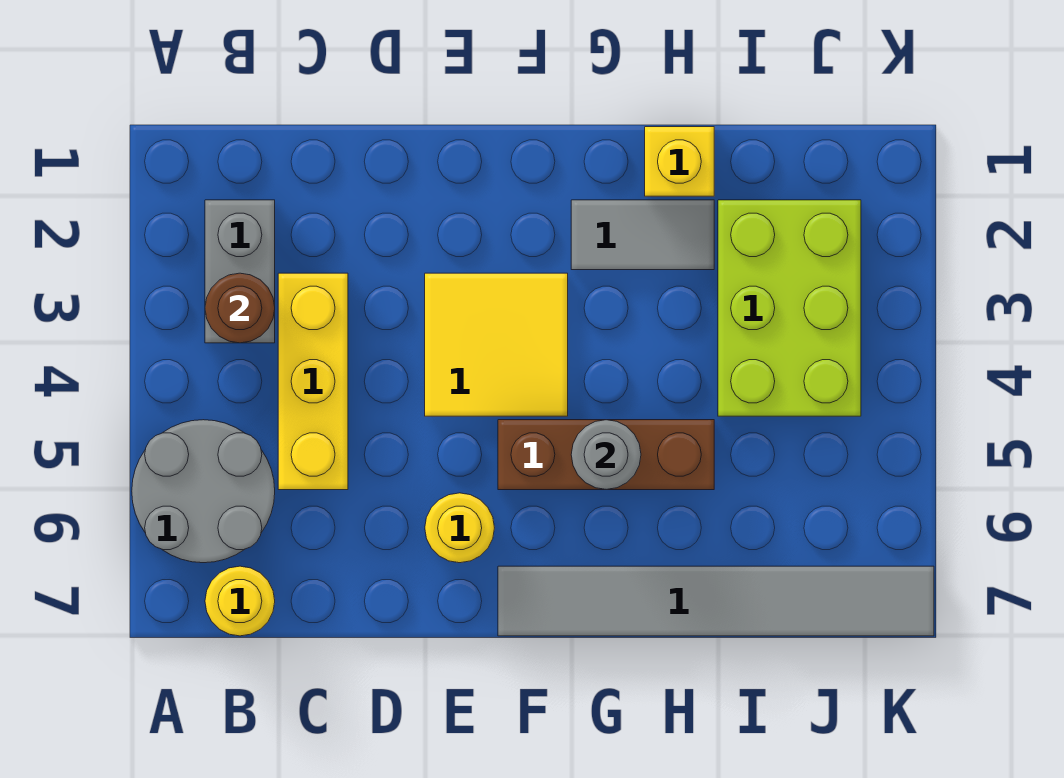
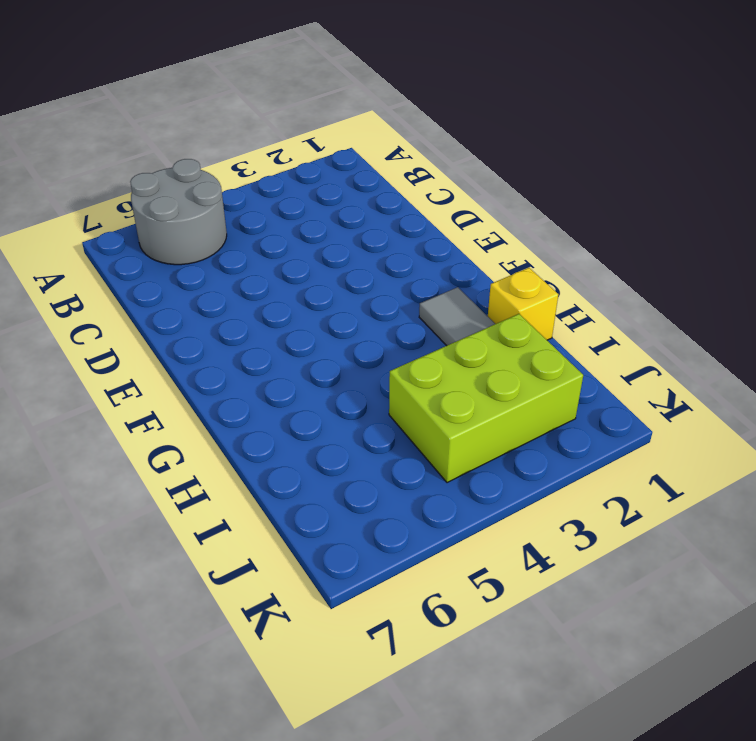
none -> grey brick B2:B3 level 1
none -> yellow round brick B7 level 1
none -> yellow brick C3:C5 level 1

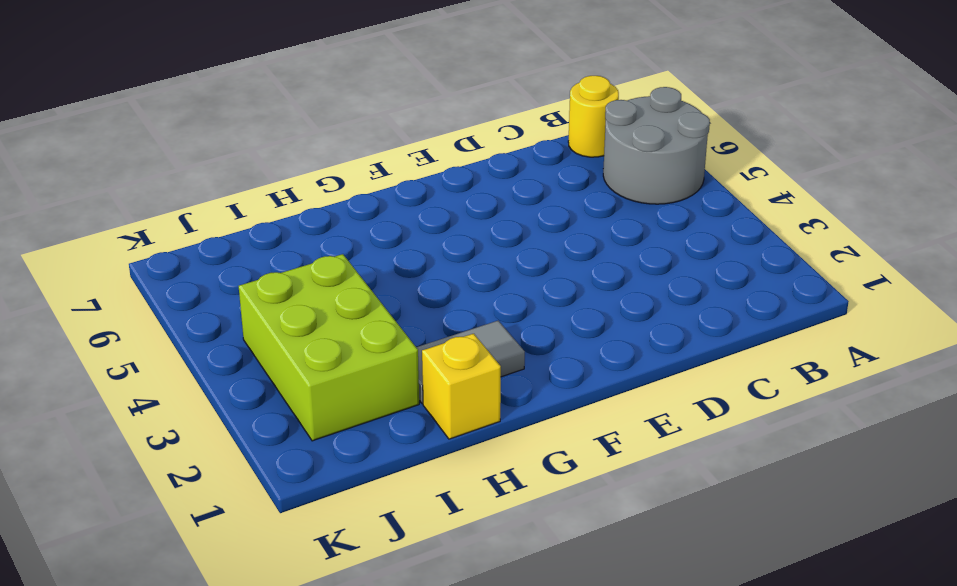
none -> grey brick B2:B3 level 1
none -> yellow brick C3:C5 level 1
none -> yellow tile E3:F4 level 1

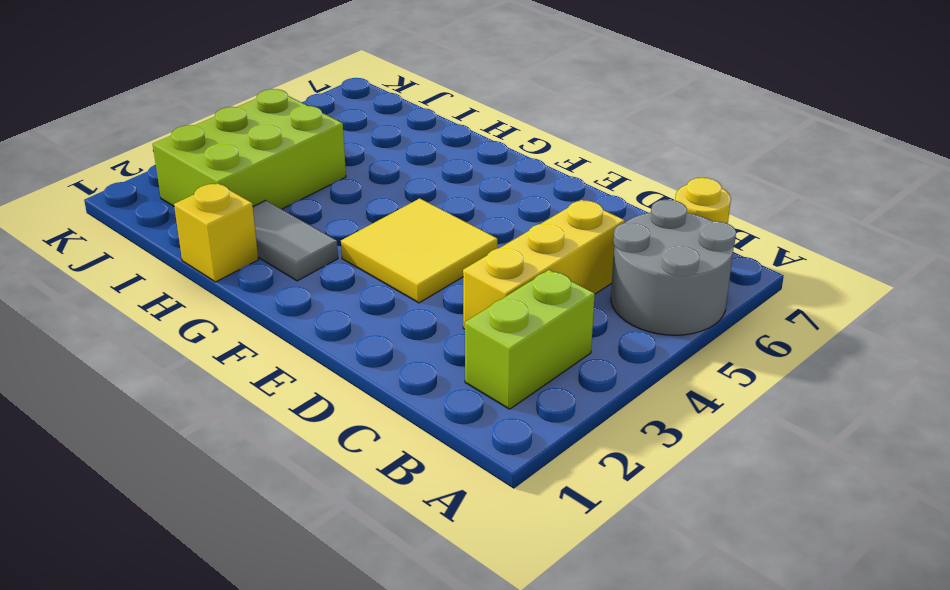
lime brick B2:B3 level 1 -> grey brick B2:B3 level 1
none -> yellow round brick E6 level 1
none -> brown brick F5:H5 level 1
none -> grey tile F7:K7 level 1

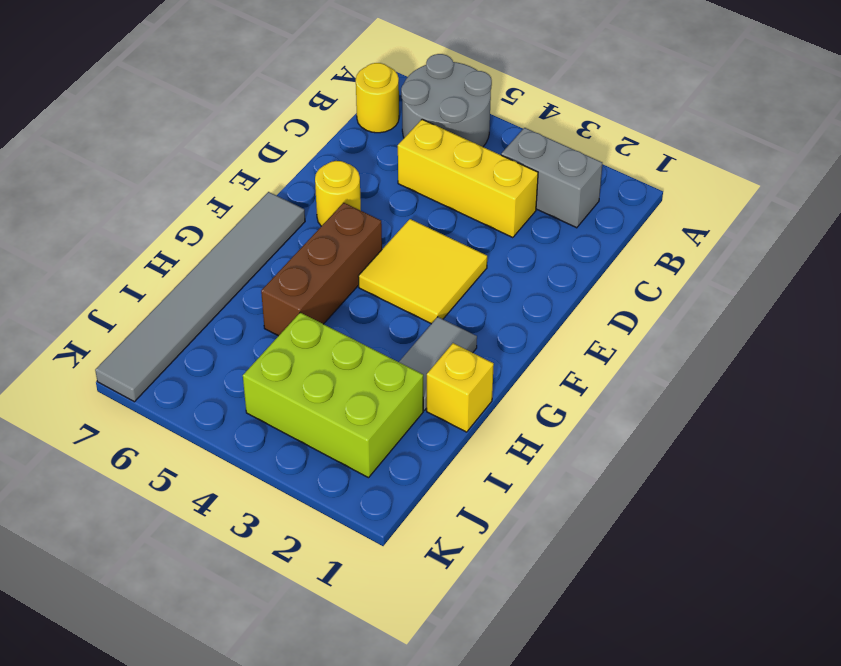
none -> brown round brick B3 level 2
none -> grey round brick G5 level 2

